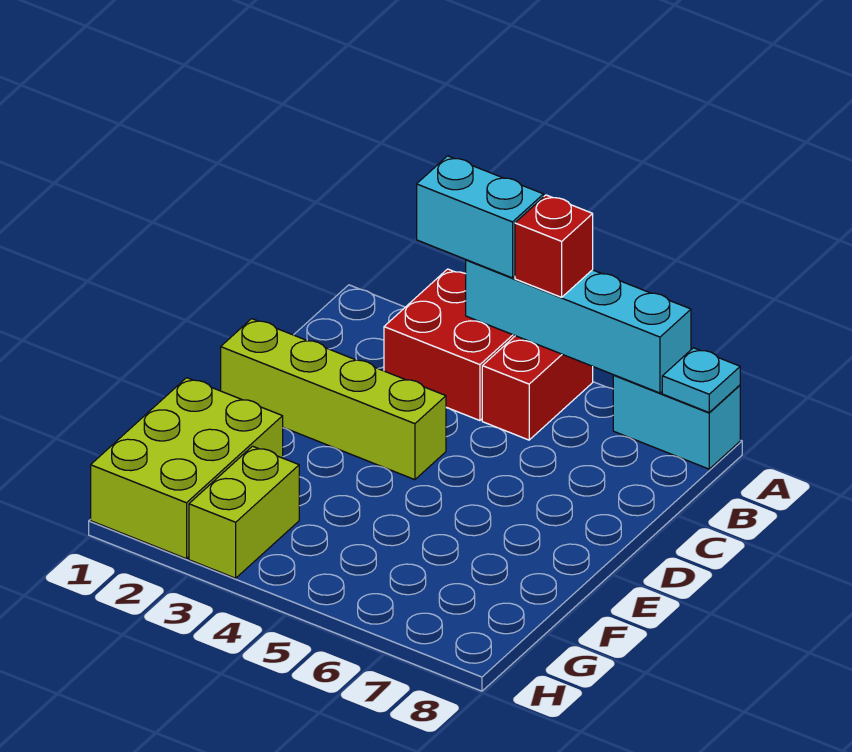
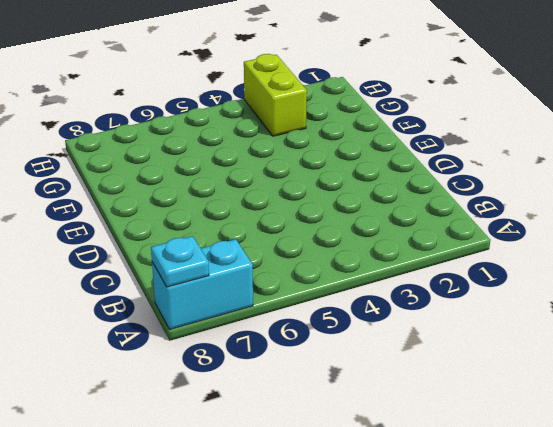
none -> red brick A3:B4 level 1
none -> red brick A5:B5 level 1

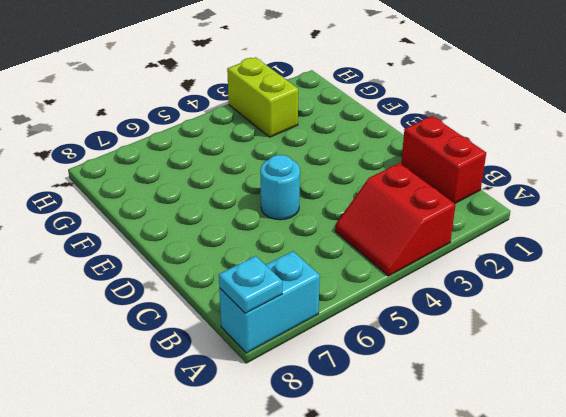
red slope A3:B4 level 1 top 3 -> red brick A3:B4 level 1
red brick B1:C1 level 1 -> red brick A5:B5 level 1
cyan round brick D5 level 1 -> none
none -> lime brick D1:D4 level 1
none -> lime brick F1:H2 level 1

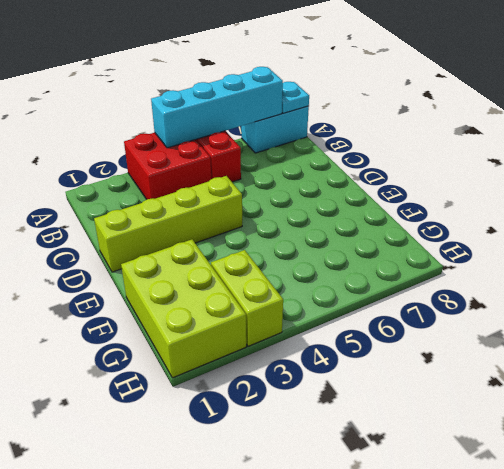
none -> cyan brick A3:A4 level 3
none -> red brick A5 level 3

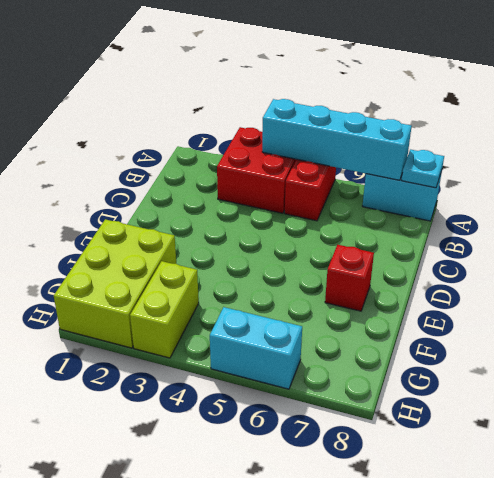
red brick E7 level 1 -> red brick A5 level 3
cyan brick H5:H6 level 1 -> cyan brick A3:A4 level 3
none -> lime brick D1:D4 level 1

